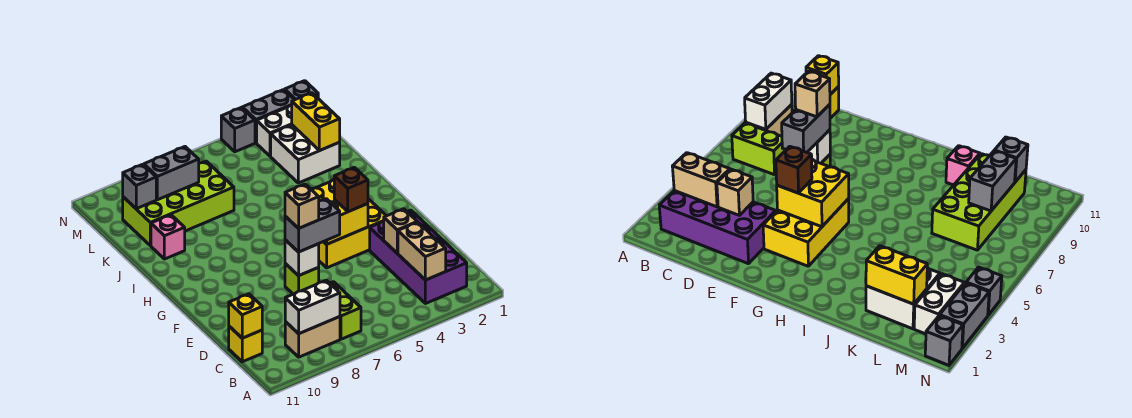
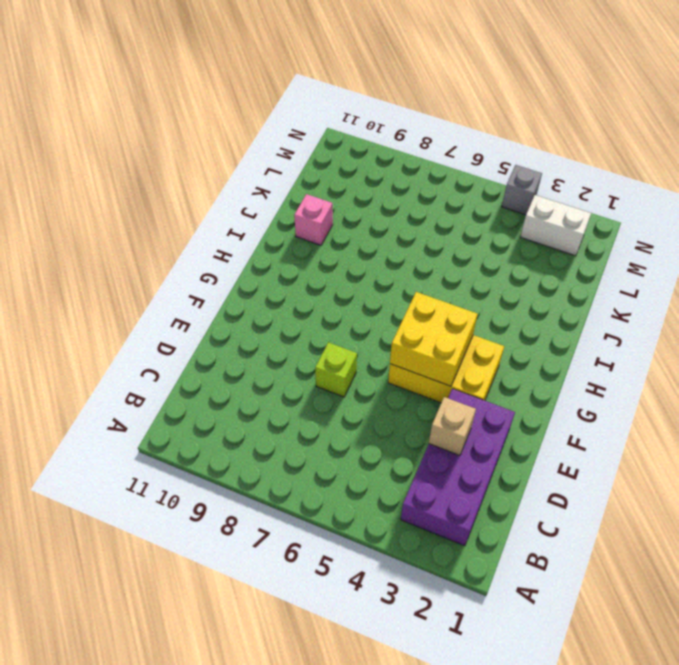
none -> lime brick B7:C7 level 1
none -> tan brick B8:B9 level 1
none -> yellow brick C11 level 1

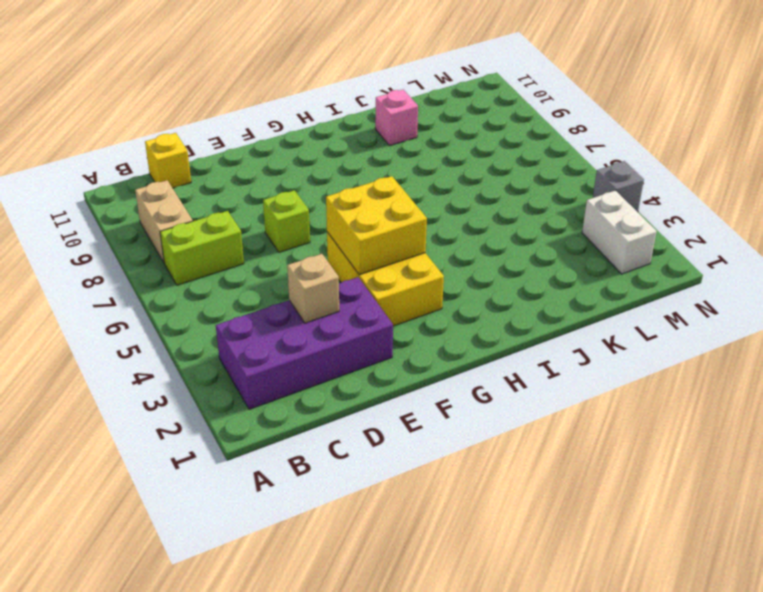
none -> white brick K2:L3 level 1
none -> lime brick K7:L10 level 1
none -> grey brick N1 level 1

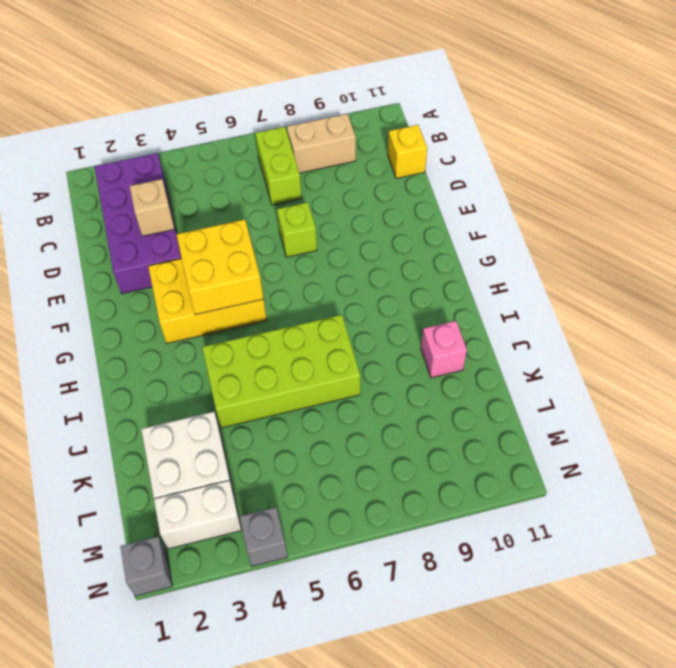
lime brick I4:J7 level 1 -> lime brick K7:L10 level 1
none -> grey brick N2:N3 level 1
none -> tan brick B3:C3 level 2
none -> white brick B8:B9 level 2

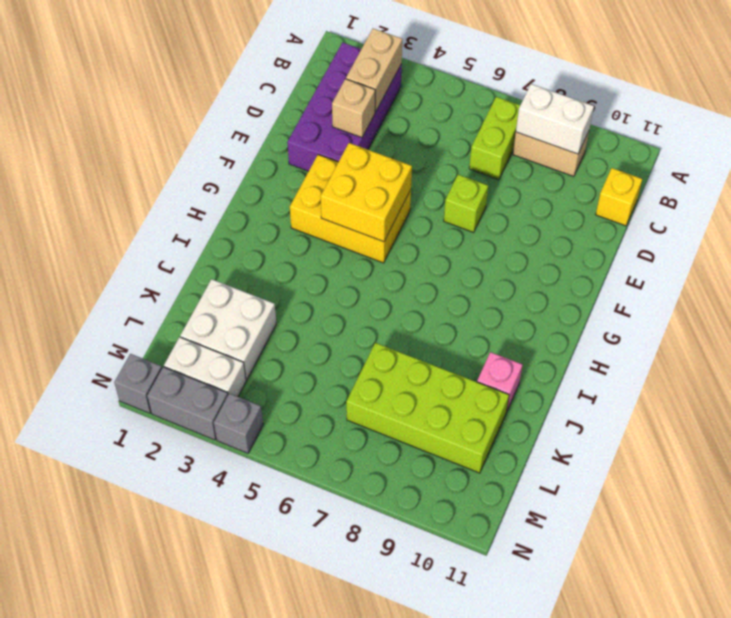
none -> yellow brick C11 level 2
none -> white brick E7 level 2
none -> yellow brick K2:L2 level 2

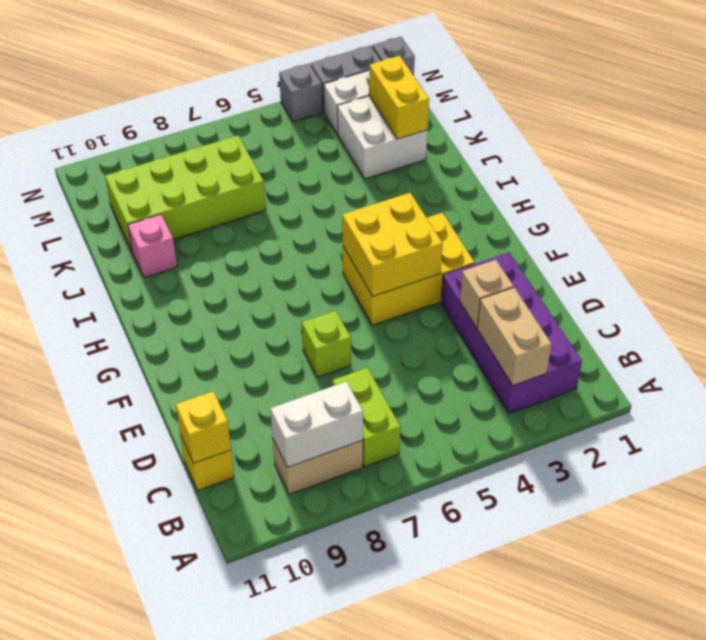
none -> white brick E7 level 2
none -> grey brick L8:L9 level 2
none -> grey brick L10 level 2

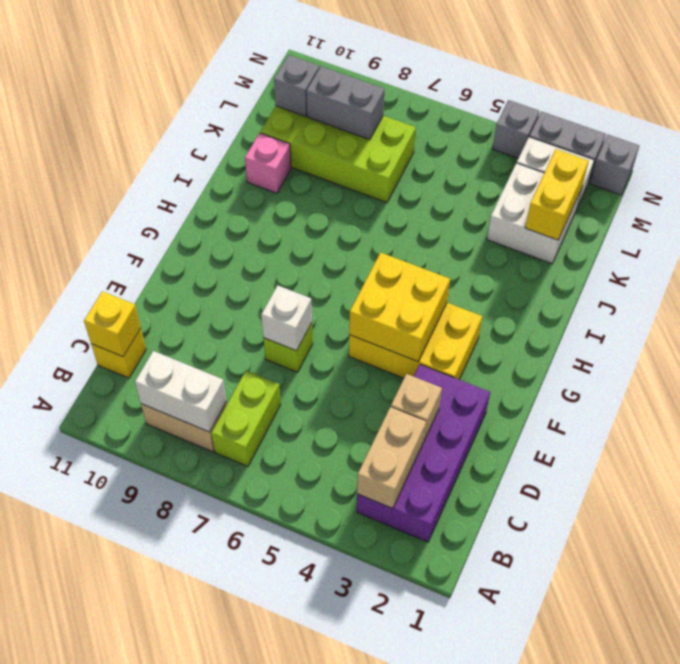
none -> grey brick E6:E7 level 3
none -> brown brick F4 level 3
none -> tan brick E7 level 4

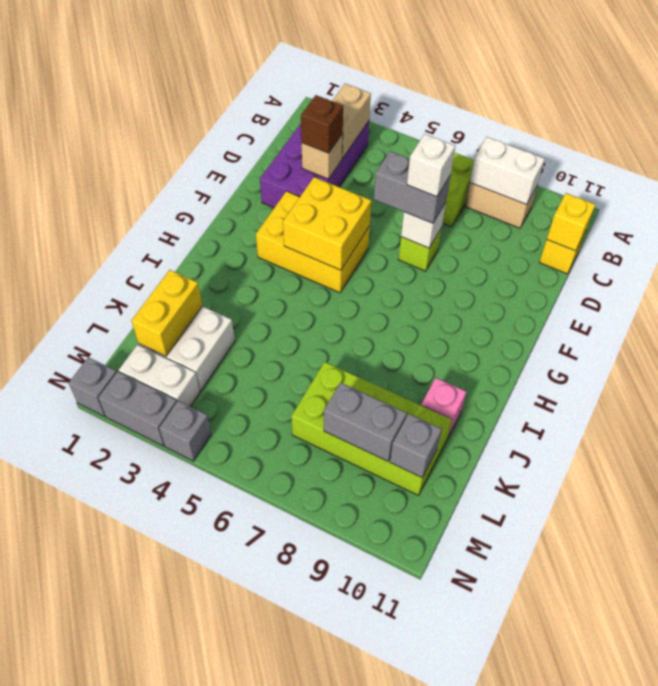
brown brick D3 level 3 -> brown brick F4 level 3
white brick E7 level 4 -> tan brick E7 level 4

